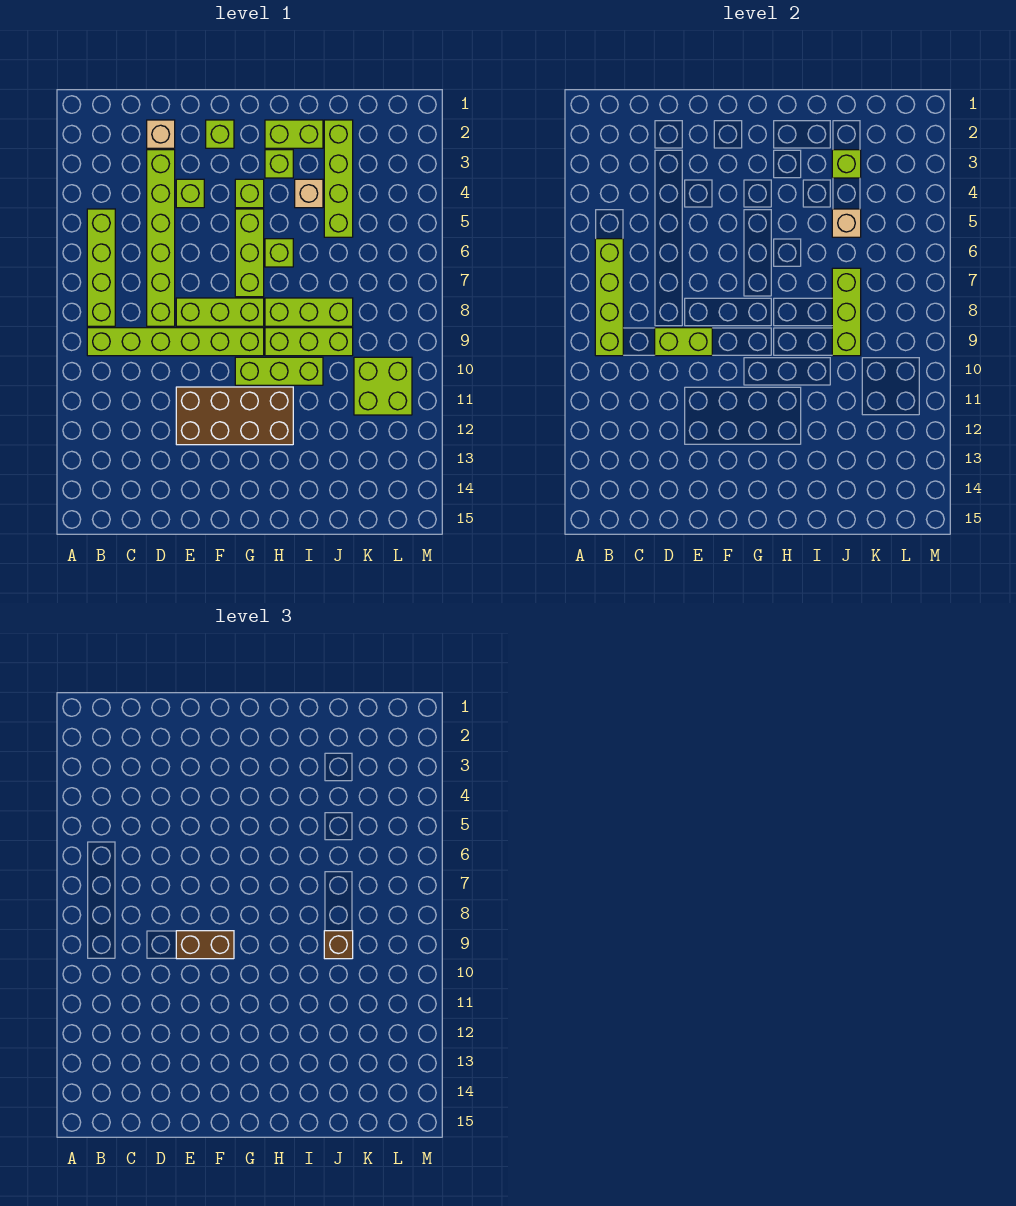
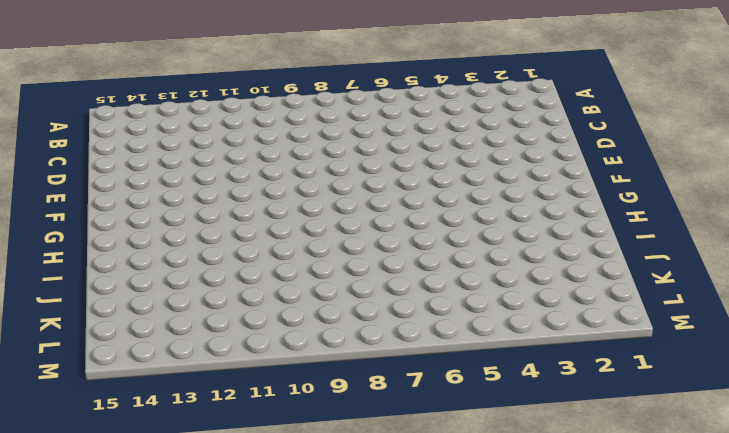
none -> lime brick B5:B8 level 1
none -> lime brick B9:G9 level 1
none -> tan brick D2 level 1

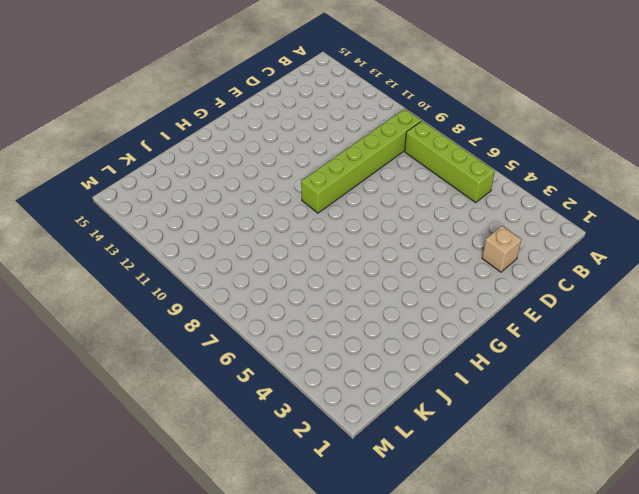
none -> lime brick D3:D8 level 1
none -> lime brick E4 level 1
none -> lime brick E8:G8 level 1

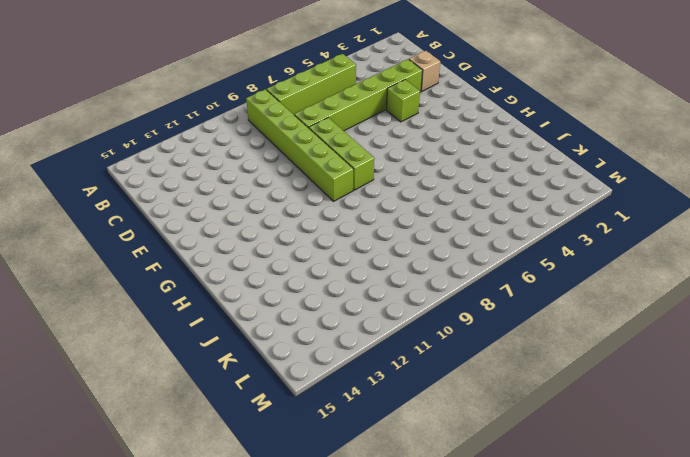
none -> brown brick E11:H12 level 1
none -> lime brick F2 level 1
none -> lime brick G4 level 1

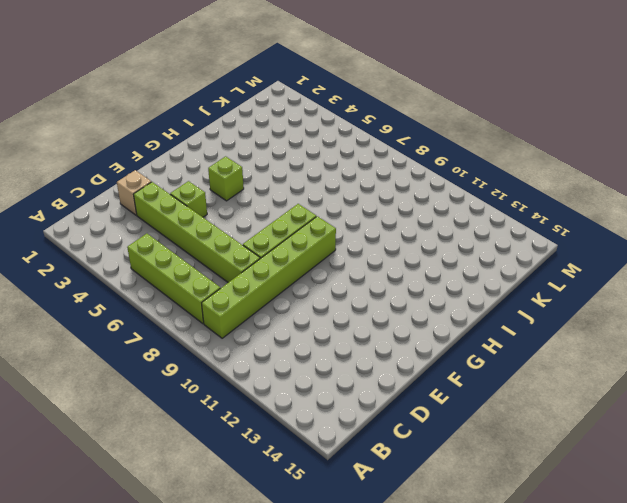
none -> brown brick E11:H12 level 1
none -> lime brick F2 level 1
none -> lime brick G5:G7 level 1

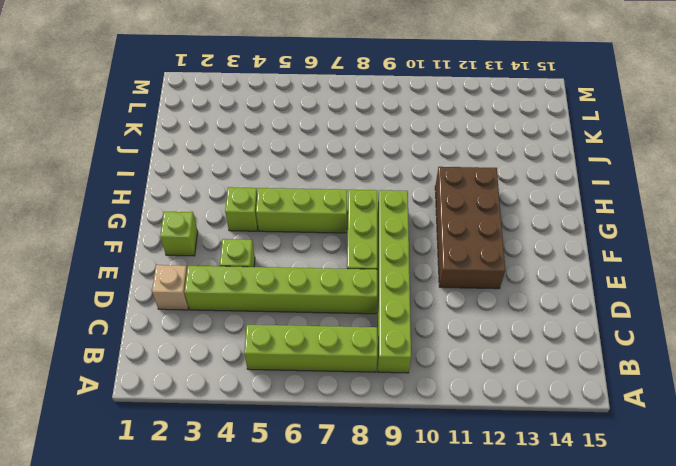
none -> lime brick G10:I10 level 1
none -> lime brick H2:I2 level 1
none -> lime brick H3 level 1

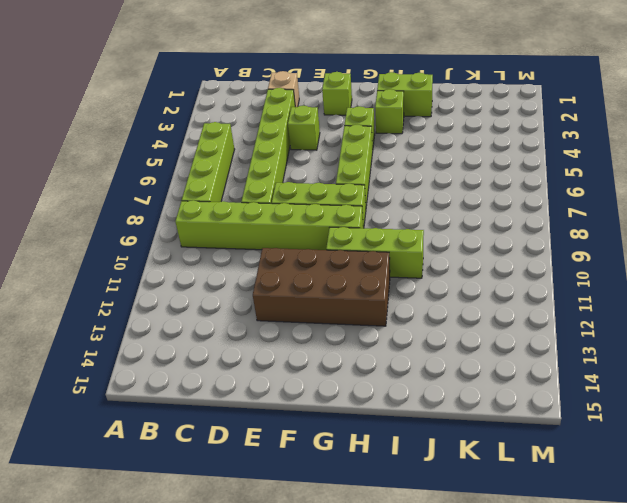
none -> lime brick H6 level 1
none -> lime brick H8:J8 level 1
none -> lime brick H9:J9 level 1

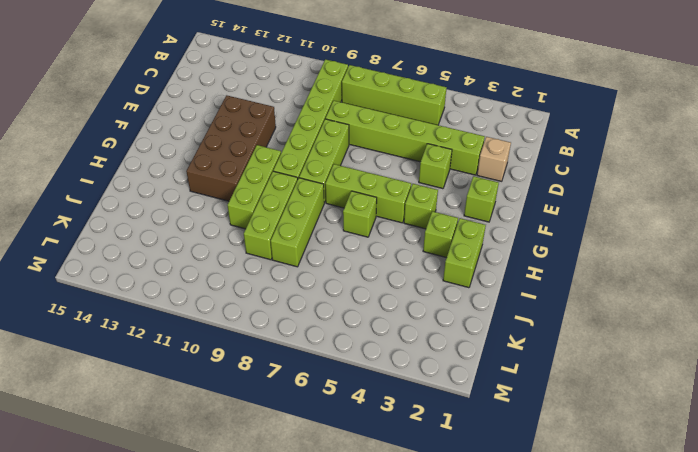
none -> tan brick I4 level 1
none -> lime brick J2:J5 level 1
none -> lime brick K10:L11 level 1

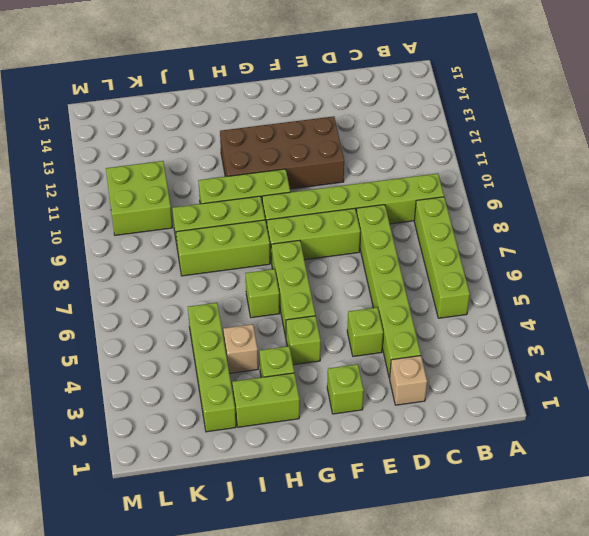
none -> lime brick B6:B9 level 2
none -> lime brick D9:E9 level 2
none -> lime brick J3 level 2

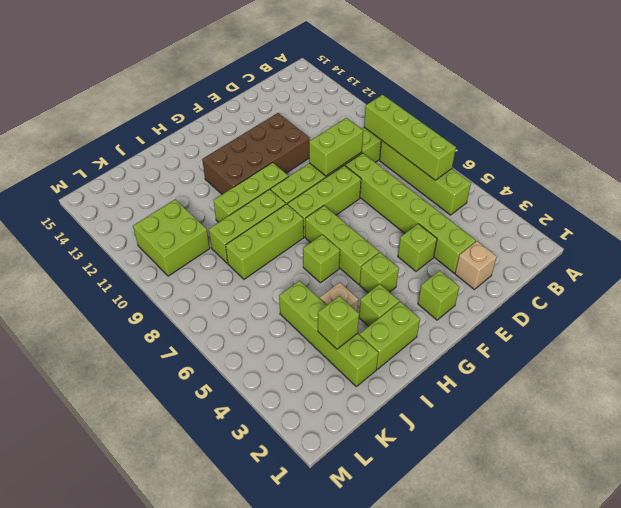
none -> tan brick J5 level 2
none -> lime brick J7:J9 level 2
none -> brown brick E9:F9 level 3

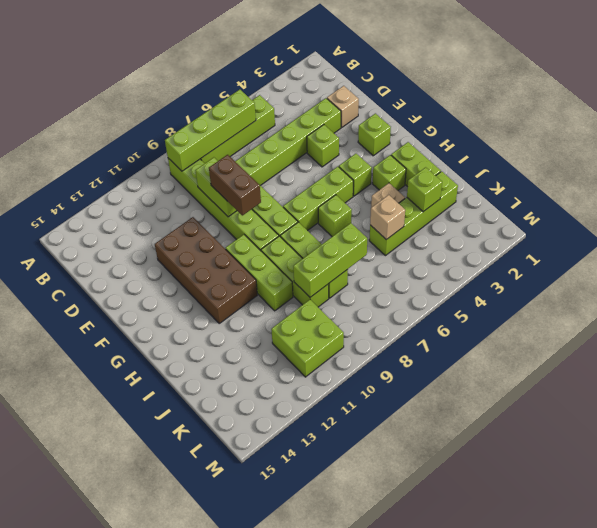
none -> brown brick J9 level 3

